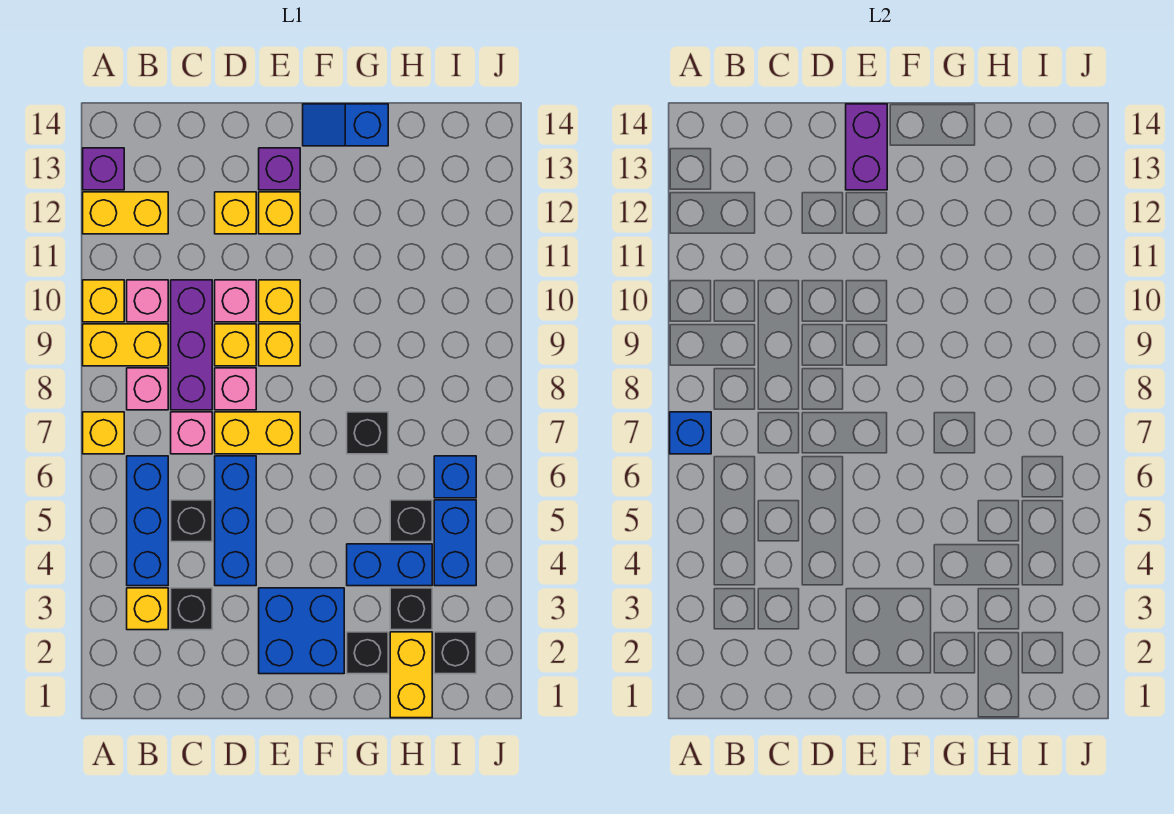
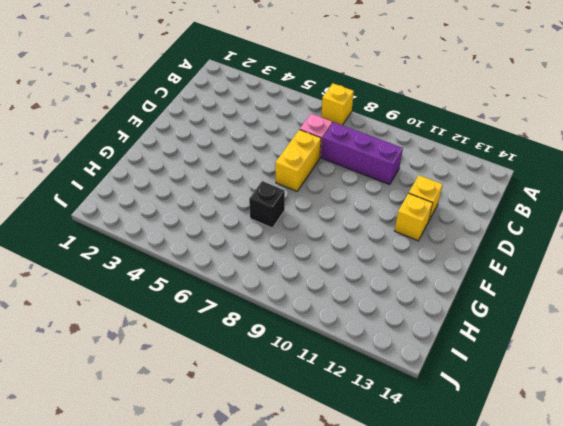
none -> yellow brick A9:B9 level 1
none -> yellow brick A10 level 1
none -> yellow brick A12:B12 level 1
none -> purple brick A13 level 1

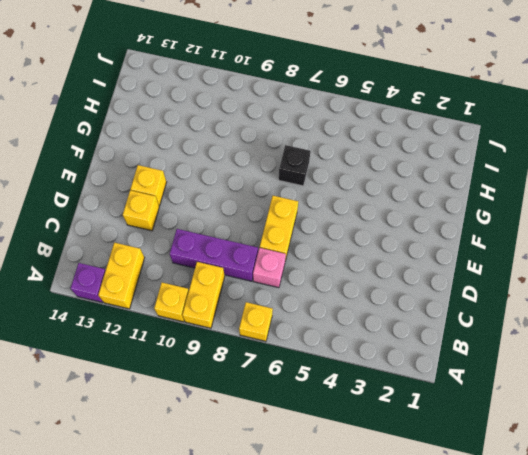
none -> yellow brick B3 level 1
none -> blue brick B4:B6 level 1
none -> pink brick B8 level 1
none -> pink brick B10 level 1

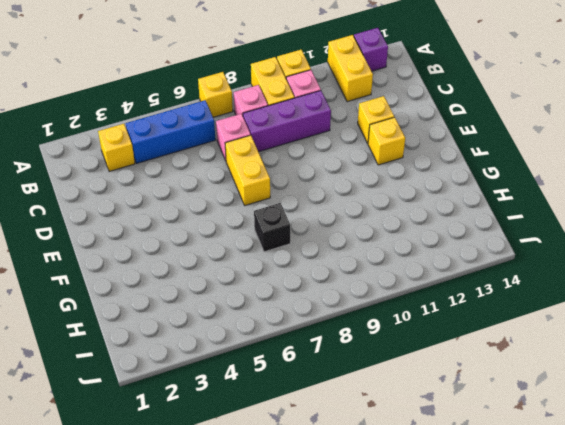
none -> black brick C3 level 1
none -> black brick C5 level 1
none -> blue brick D4:D6 level 1
none -> pink brick D8 level 1

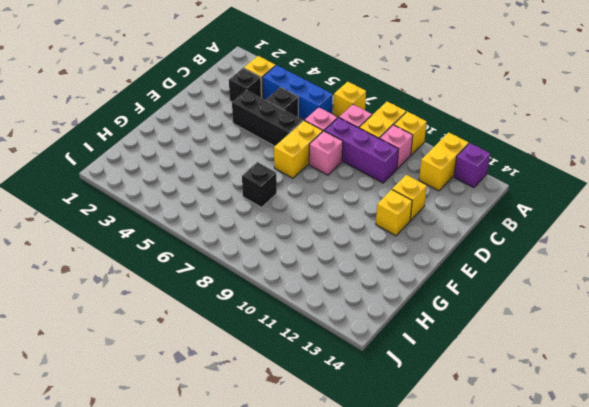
black brick D4:D6 level 1 -> blue brick D4:D6 level 1
none -> yellow brick D9 level 1
none -> pink brick D10 level 1
none -> blue brick E2:F3 level 1
none -> yellow brick E9 level 1

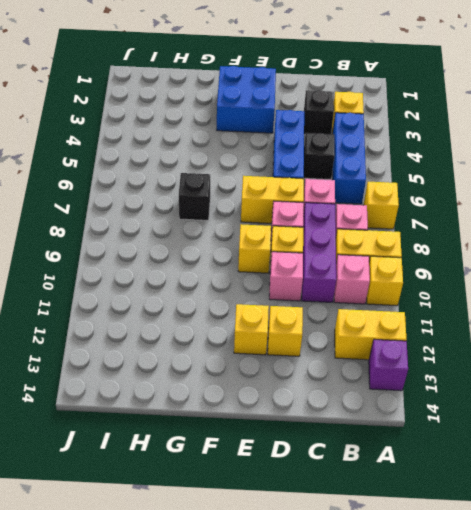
none -> yellow brick E10 level 1
none -> purple brick E13 level 1
none -> blue slope F14:G14 level 1 top G
none -> black brick G2 level 1

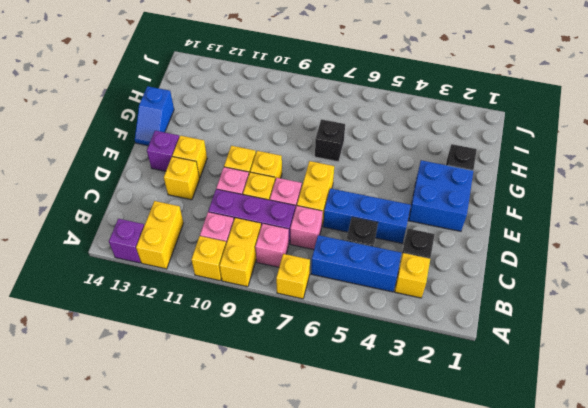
none -> blue brick G4:H4 level 1
none -> yellow brick H1:H2 level 1
none -> black brick H3 level 1
none -> black brick H5 level 1

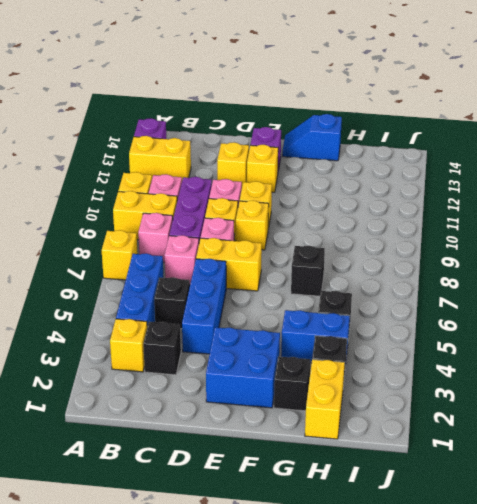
none -> black brick I2 level 1
none -> blue brick I4:I5 level 1
none -> blue brick I6 level 1
none -> blue brick A7 level 2

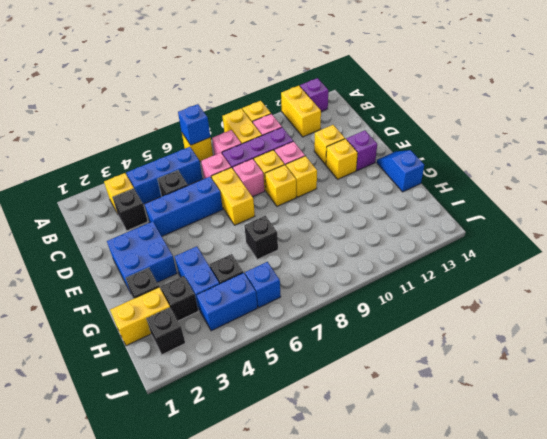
none -> purple brick E13:E14 level 2

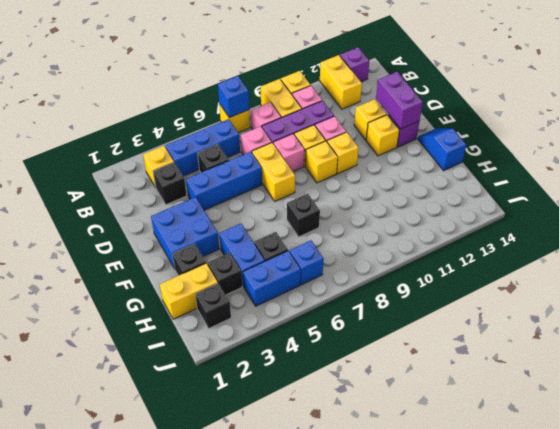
purple brick D13:E13 level 2 -> purple brick E13:E14 level 2

